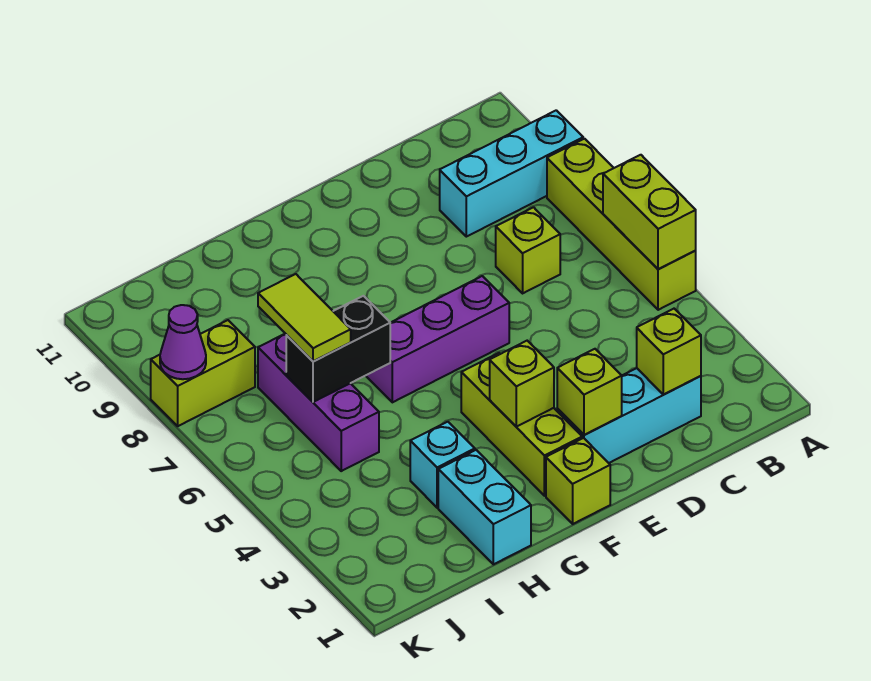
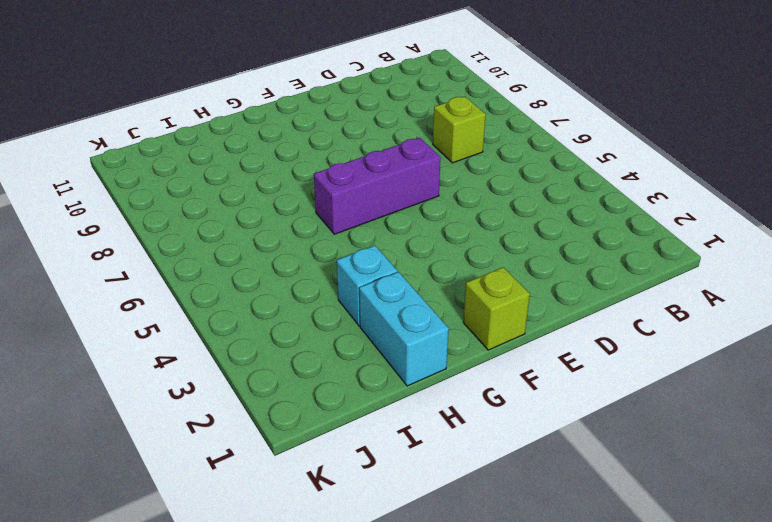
none -> lime brick A5:A8 level 1
none -> cyan brick A9:C9 level 1
none -> cyan brick C2:E2 level 1

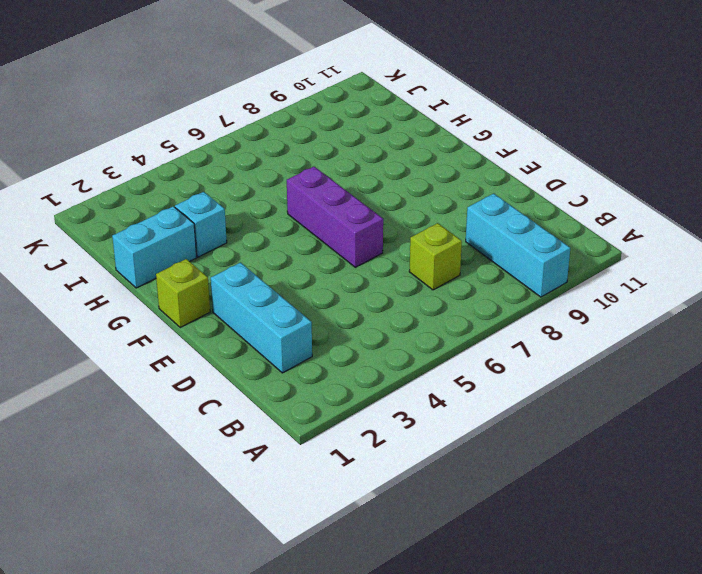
none -> lime brick A5:A8 level 1
none -> lime brick F2:F4 level 1
none -> purple brick I5:I7 level 1

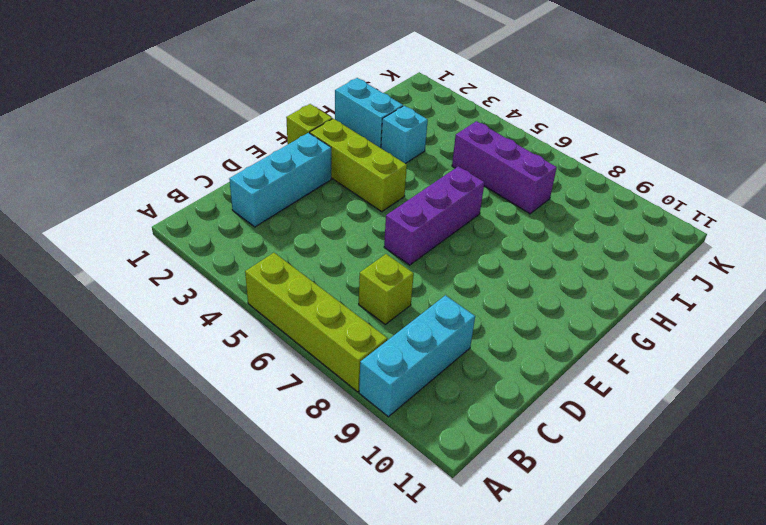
none -> lime brick J8:K8 level 1
none -> lime brick A5:A6 level 2
none -> lime brick C2 level 2

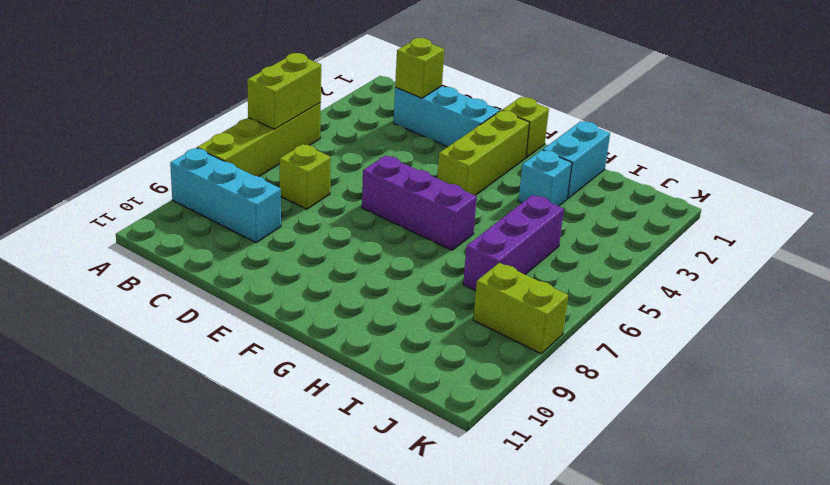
none -> lime brick E2 level 2
none -> lime brick F3 level 2
none -> black brick H6:I6 level 2

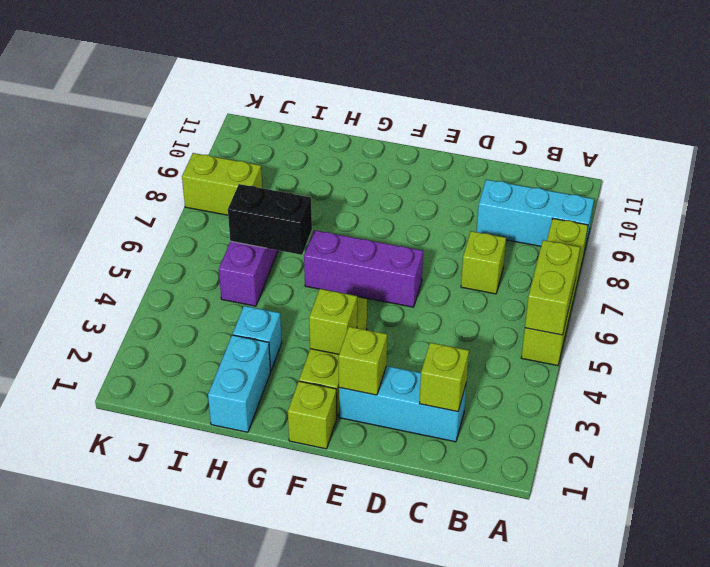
none -> purple cone K8 level 2
none -> lime tile I6:I7 level 3

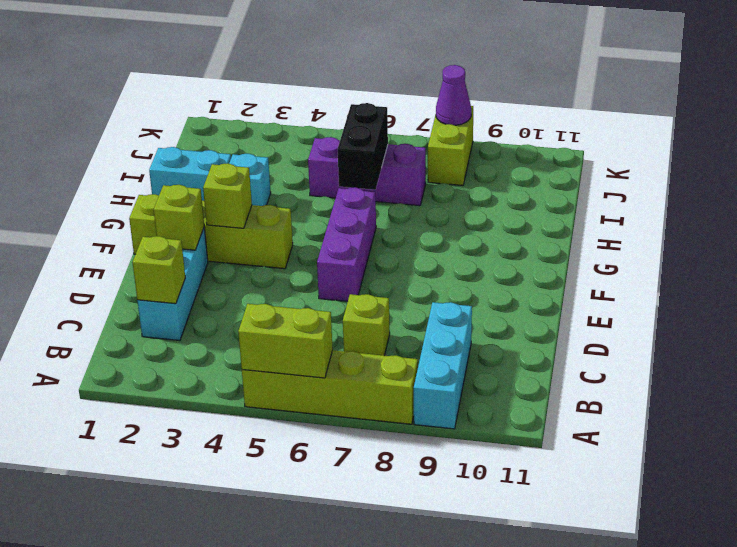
none -> lime tile I6:I7 level 3

